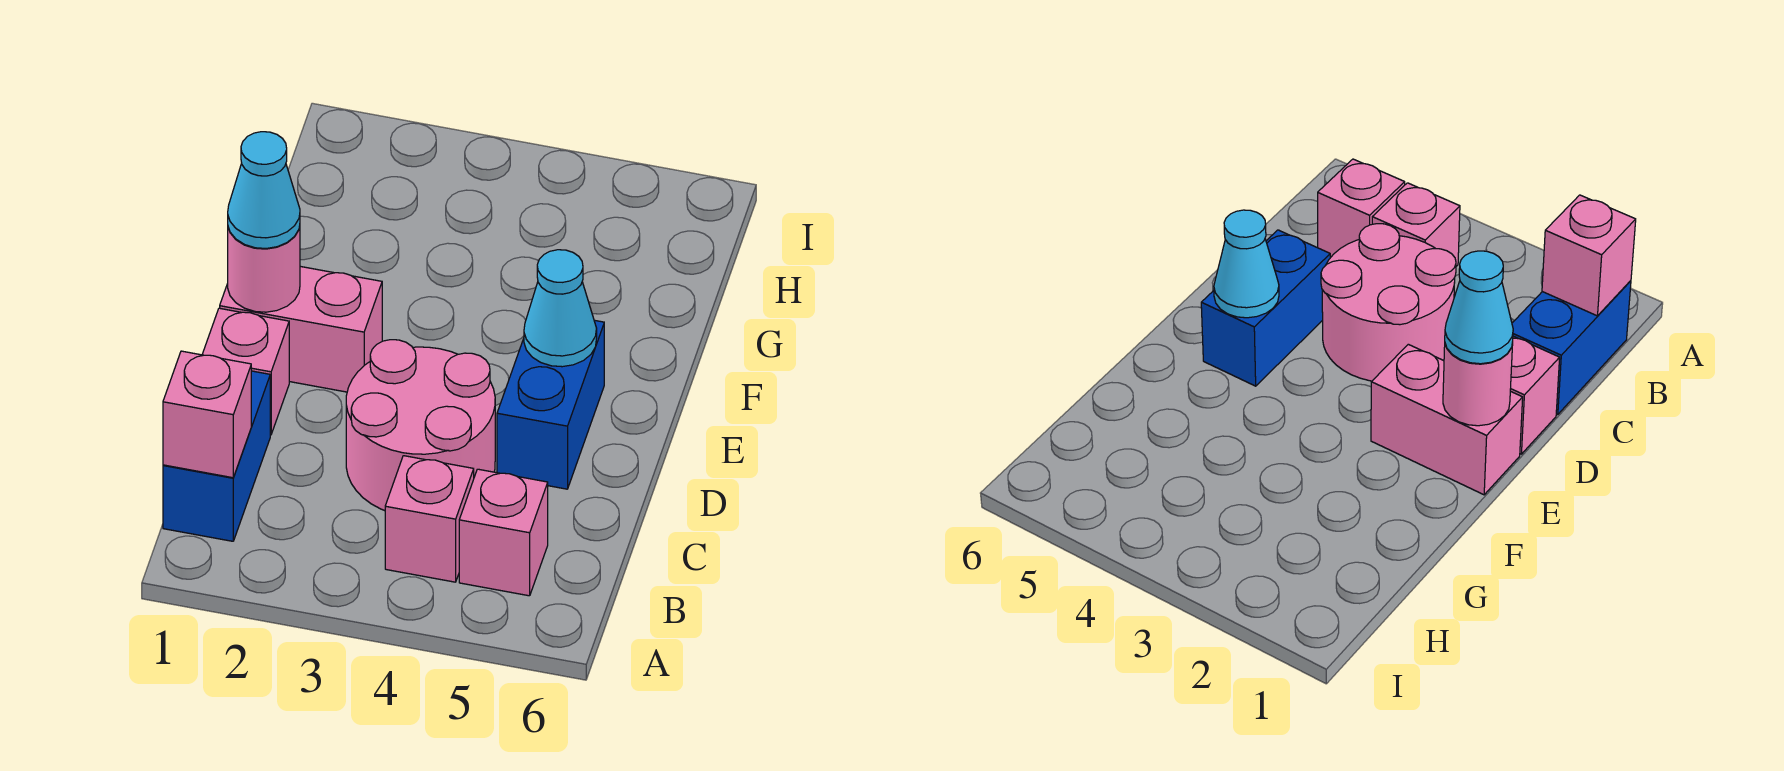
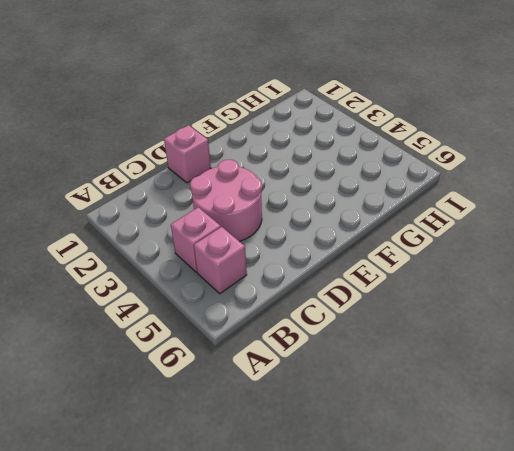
none -> blue brick B1:C1 level 1
none -> blue brick D5:E5 level 1

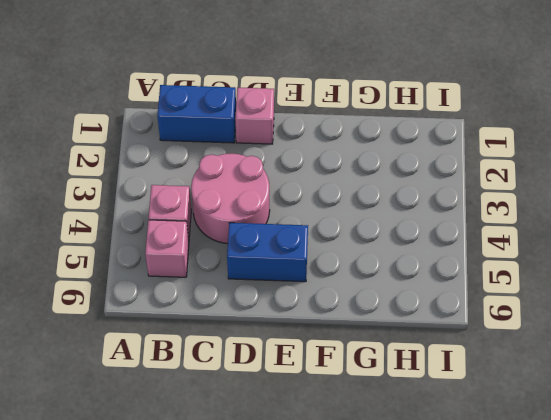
none -> pink brick E1:E2 level 1
none -> pink brick B1 level 2

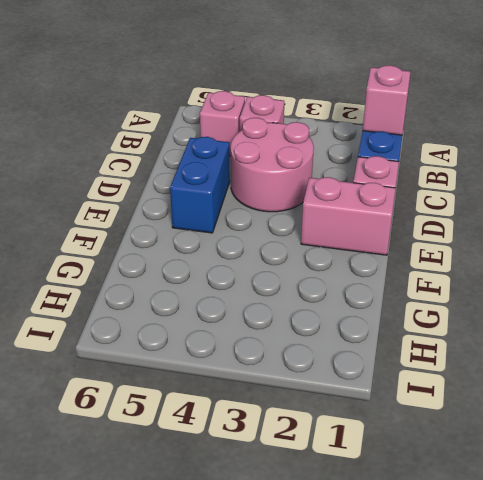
none -> pink round brick E1 level 2
none -> cyan cone E5 level 2

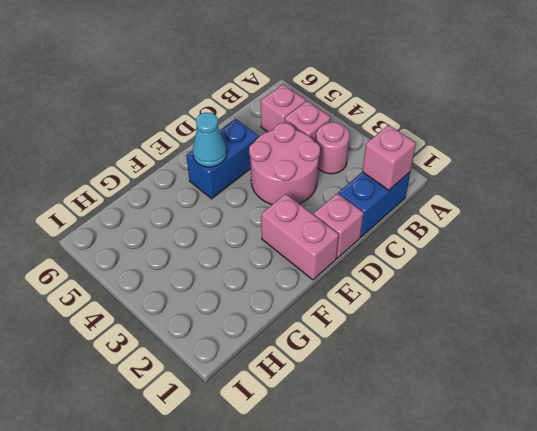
pink round brick B3 level 1 -> pink round brick E1 level 2
none -> cyan cone E1 level 3

